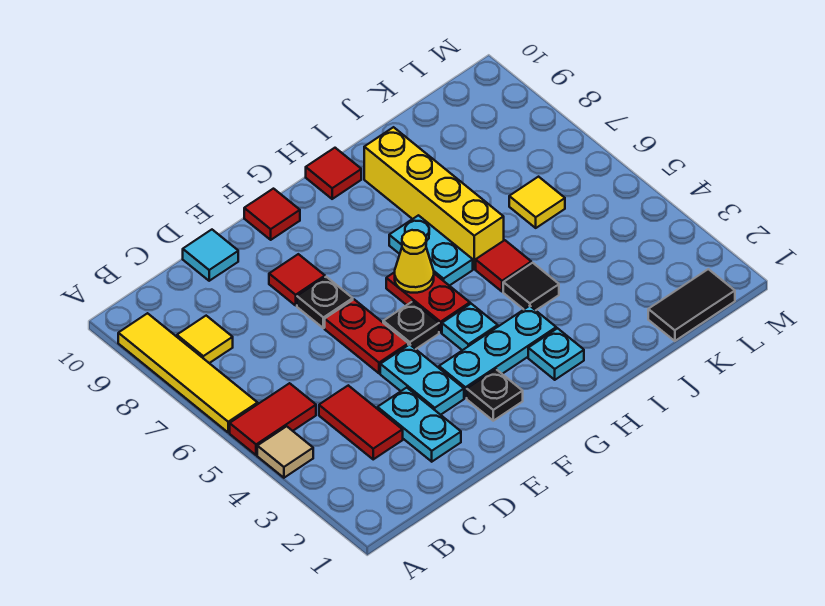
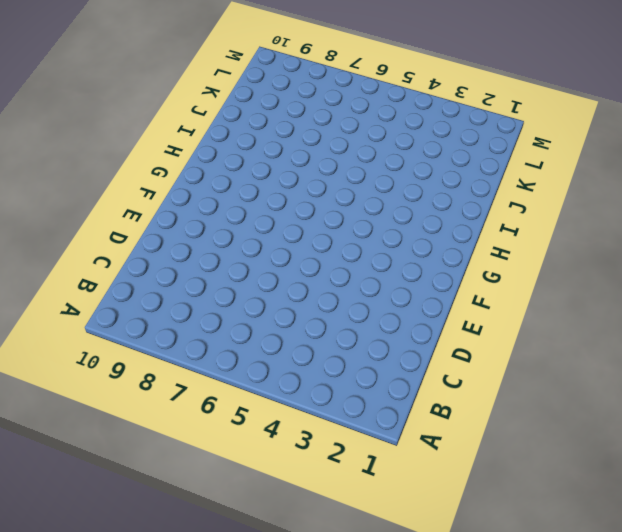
none -> tan tile A4 level 1
none -> red tile A5:B5 level 1
none -> yellow tile A6:A9 level 1

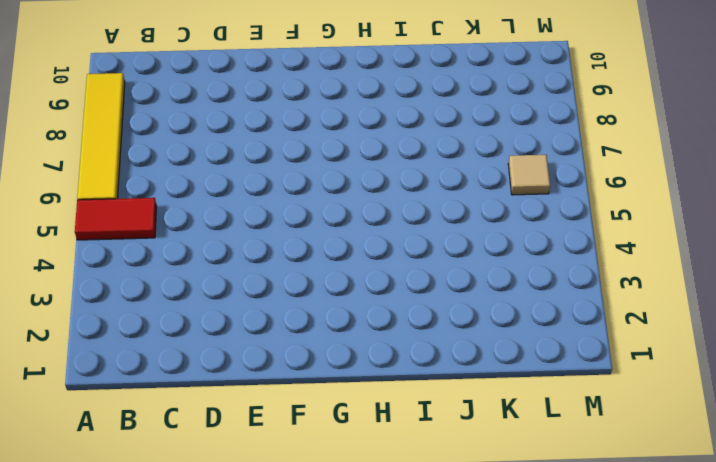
tan tile L6 level 1 -> tan tile A4 level 1
none -> yellow tile B8 level 1
none -> red tile C3:C4 level 1
none -> cyan plate D2:D3 level 1

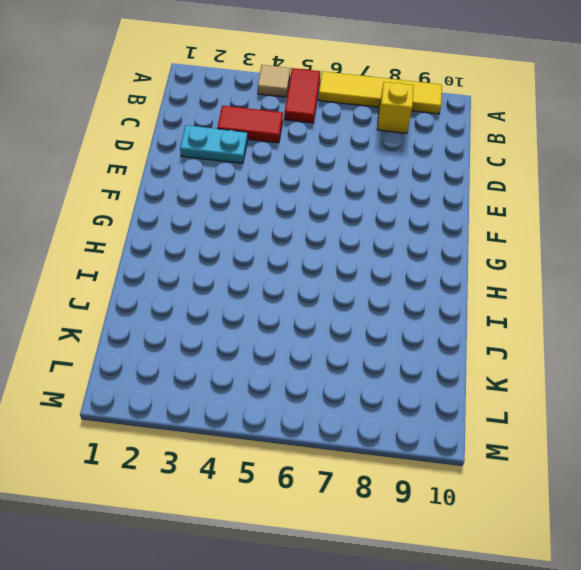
yellow brick B8 level 1 -> yellow tile B8 level 1
none -> cyan tile D10 level 1
none -> cyan plate E3:E4 level 1
none -> red plate E5:E6 level 1

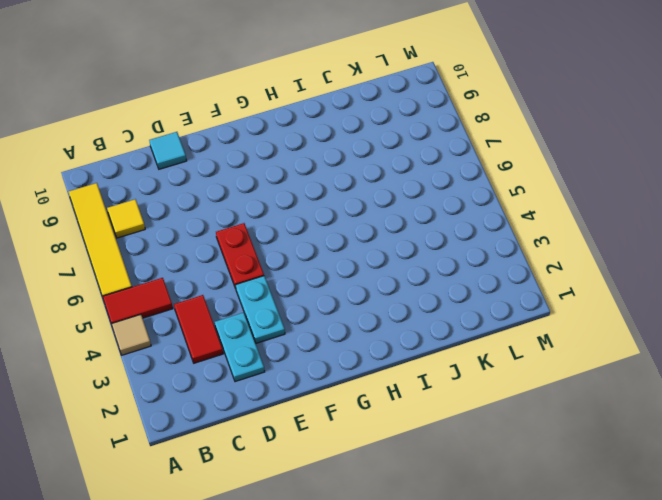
none -> black plate E7 level 1
none -> red tile E8 level 1
none -> black plate F2 level 1

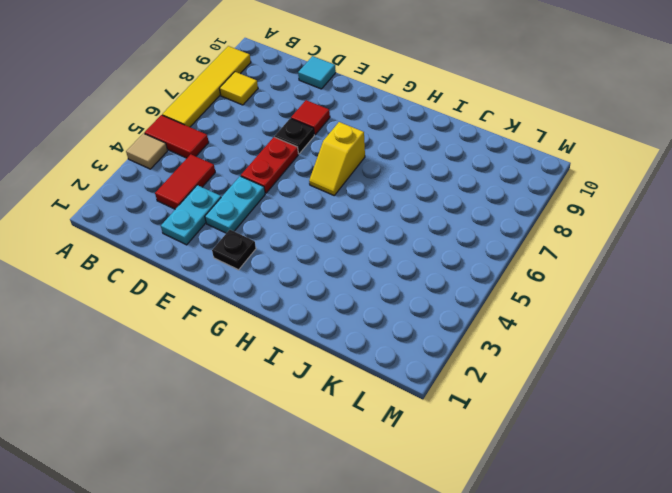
yellow slope G6:G7 level 1 top 7 -> red plate G5:G6 level 1
none -> cyan plate F3:H3 level 1
none -> black plate F5 level 1
none -> red tile F10 level 1

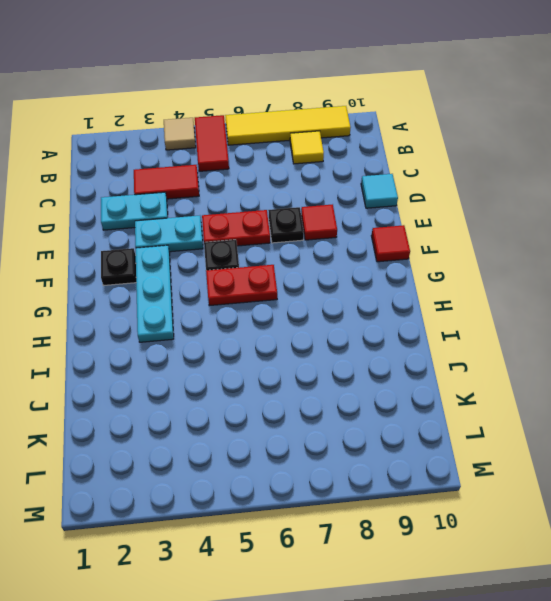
none -> cyan plate G4 level 1
none -> cyan plate H2 level 1
none -> cyan plate H6:H7 level 1

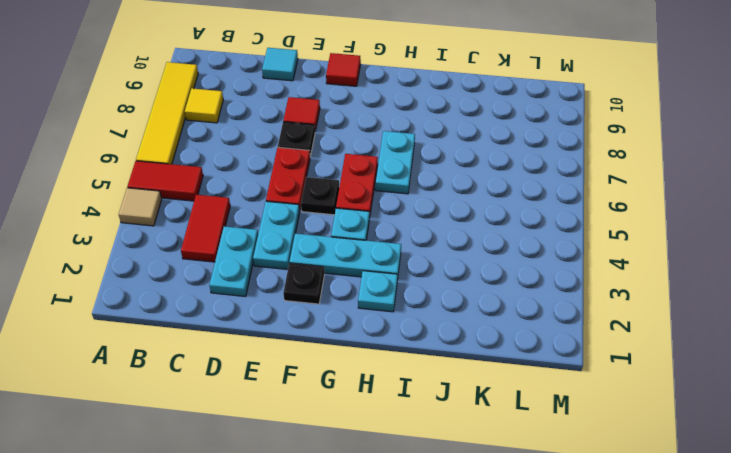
none -> red tile H10 level 1
none -> black tile I4 level 1
none -> red tile I5 level 1

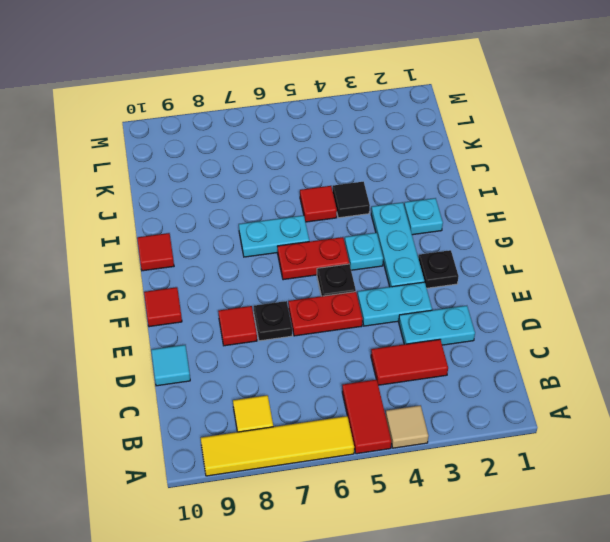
none -> yellow brick I6:I9 level 1
none -> black tile K1:L1 level 1
none -> yellow tile K6 level 1

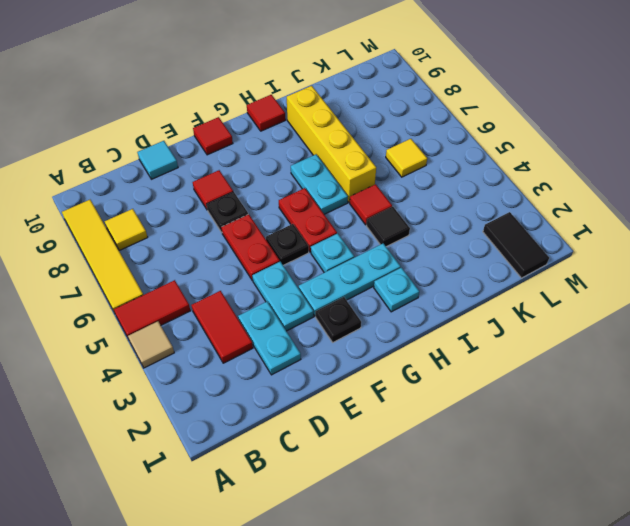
black tile L1:L2 level 1 -> black tile K1:L1 level 1
none -> yellow cone G6 level 2

